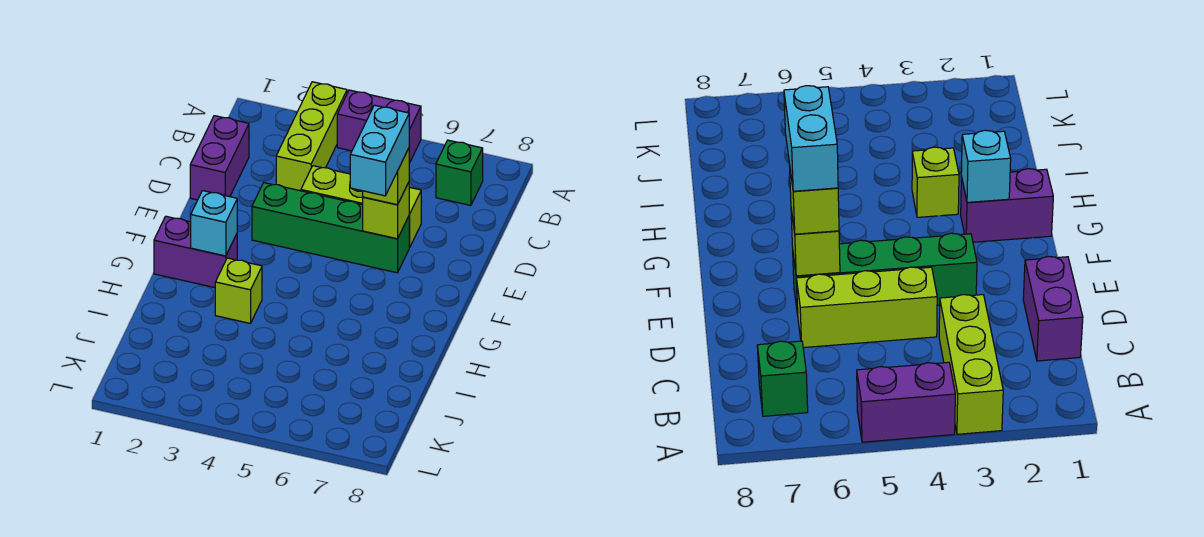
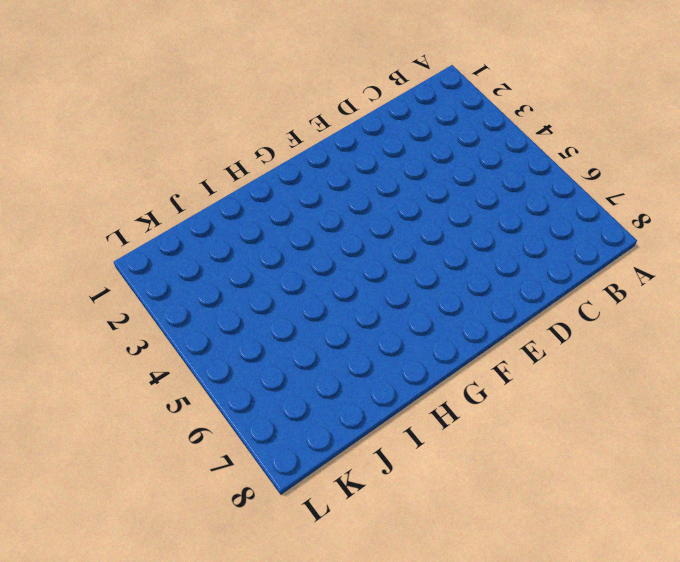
none -> lime brick A3:C3 level 1
none -> purple brick A4:A5 level 1
none -> green brick B7 level 1

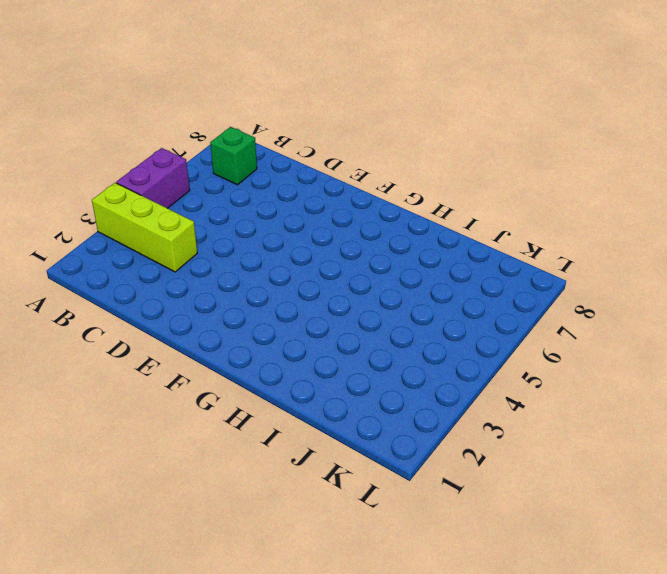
none -> purple brick C1:D1 level 1
none -> lime brick D4:D6 level 1
none -> green brick E3:E6 level 1

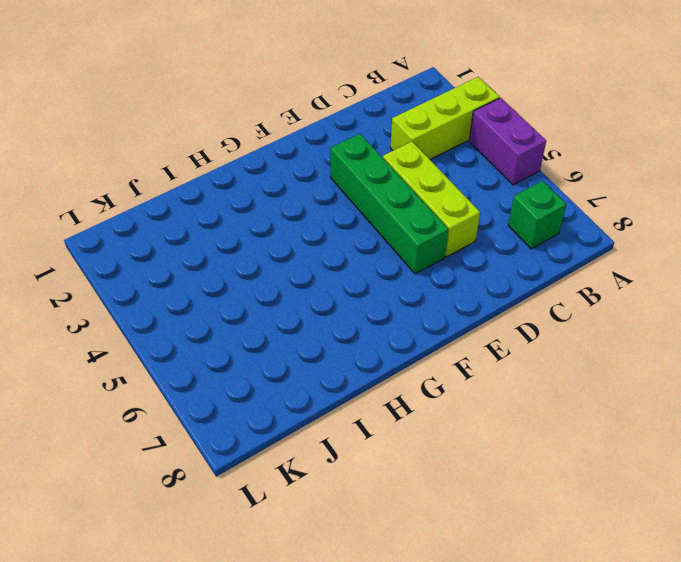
none -> purple brick C1:D1 level 1
none -> purple brick G1:G2 level 1
none -> lime brick H3 level 1

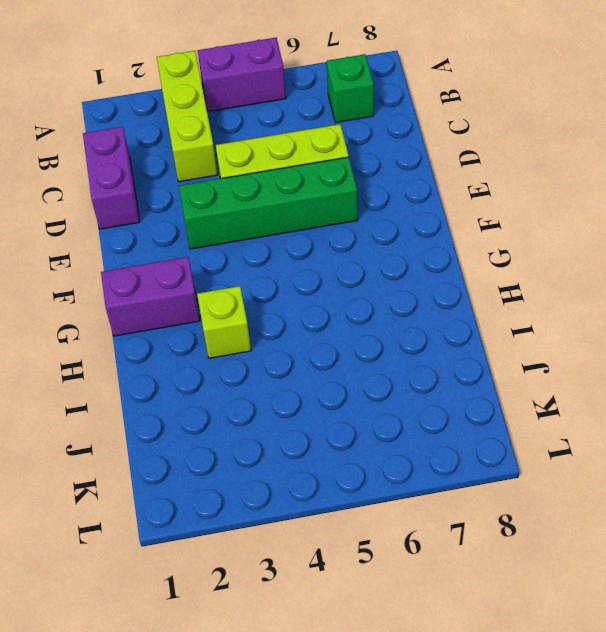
none -> lime brick E6 level 2
none -> cyan brick G2 level 2
none -> lime brick E6 level 3

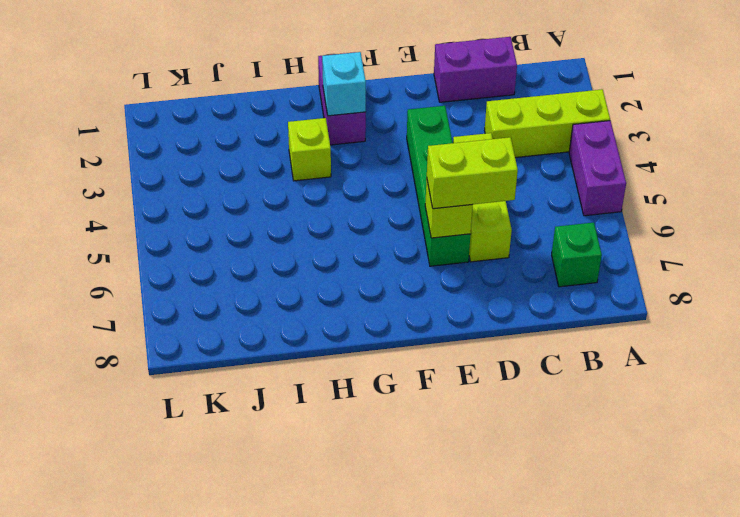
lime brick D6:E6 level 3 -> lime brick E6 level 3
none -> cyan brick E6:F6 level 4

